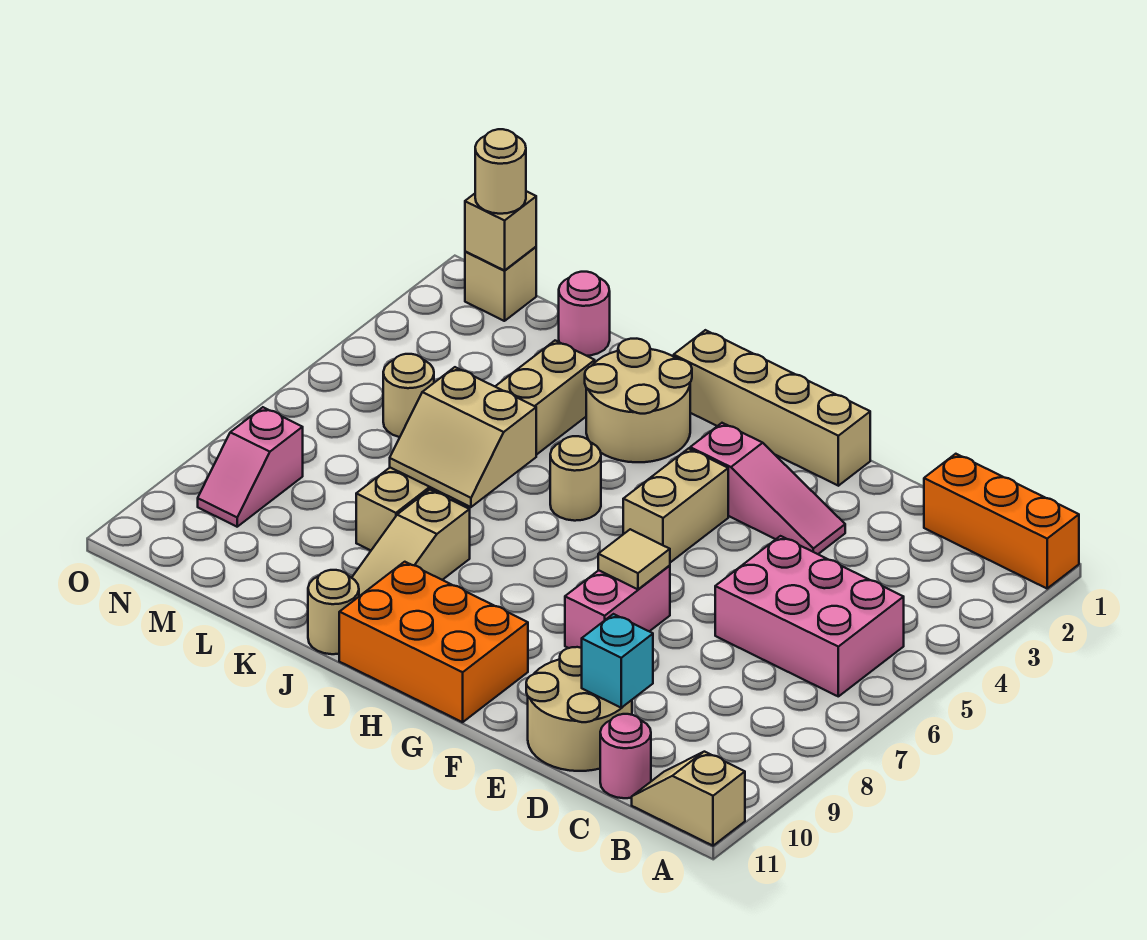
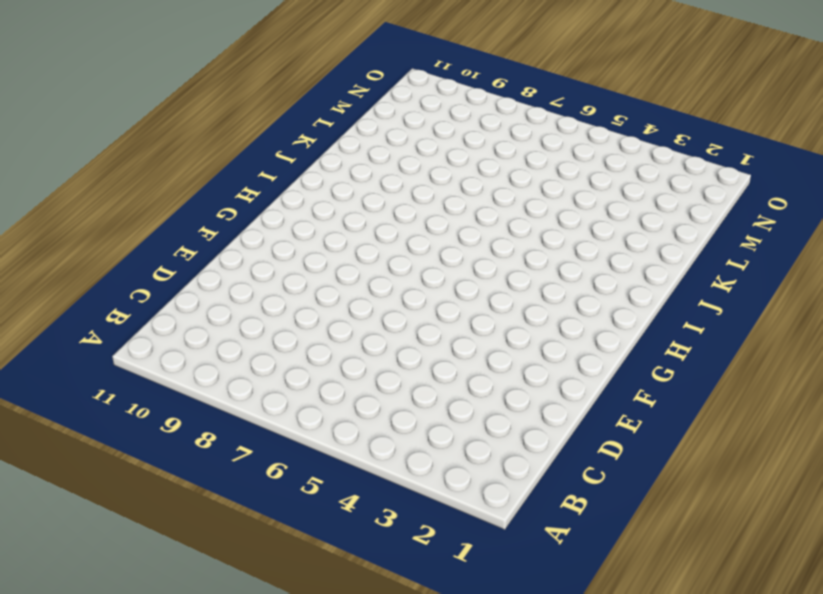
none -> orange brick A1:C1 level 1
none -> tan slope A11:B11 level 1 top A
none -> pink brick B5:D6 level 1

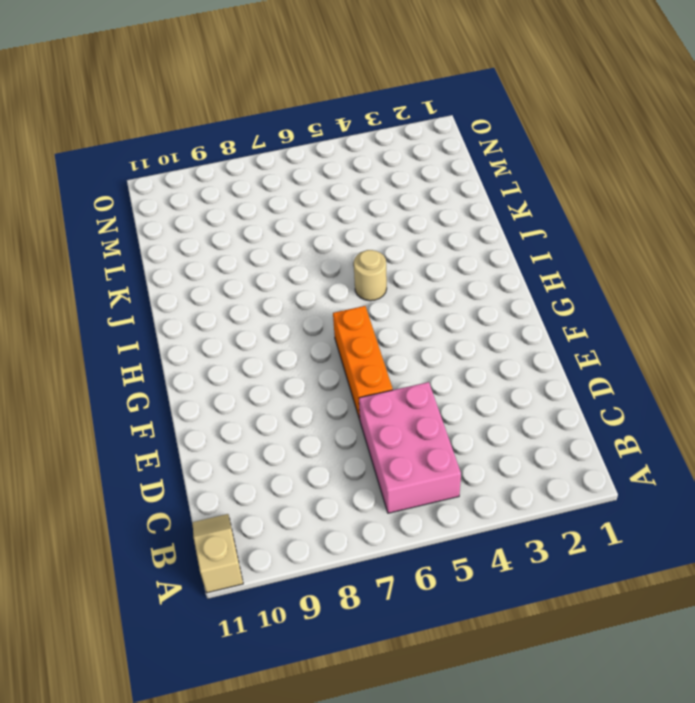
orange brick E6:G6 level 1 -> orange brick A1:C1 level 1
none -> pink round brick C11 level 1
none -> tan round brick D10:E11 level 1
none -> pink slope E3:G3 level 1 top G

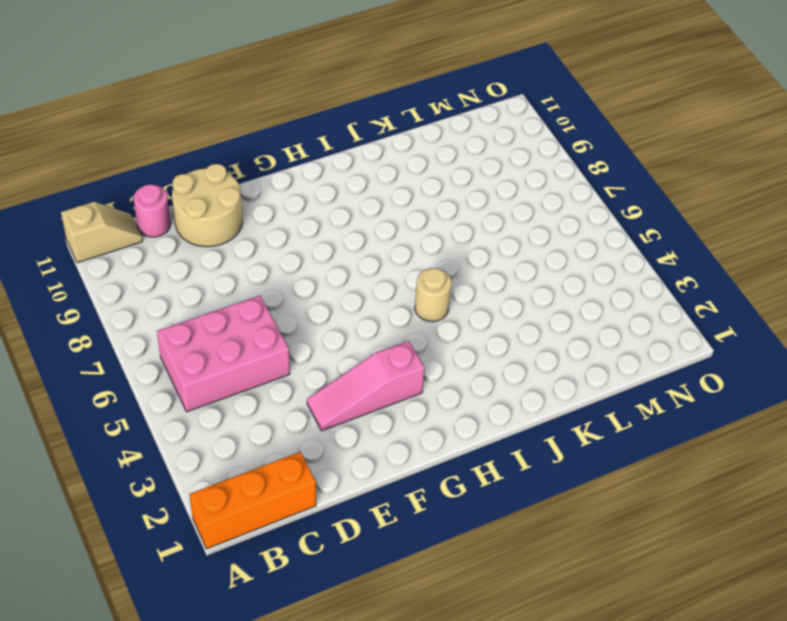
none -> tan brick F1:I1 level 1
none -> pink brick F7:F8 level 1
none -> tan brick G4:G5 level 1

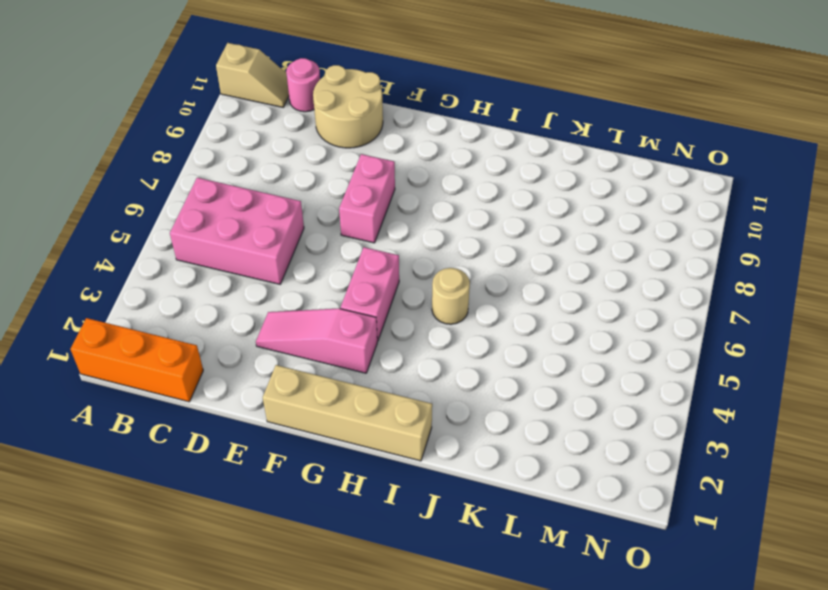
pink brick G4:G5 level 1 -> tan brick G4:G5 level 1
none -> orange brick G10:I11 level 1
none -> tan round brick I2:J3 level 1
none -> tan slope J8:J10 level 1 top 8

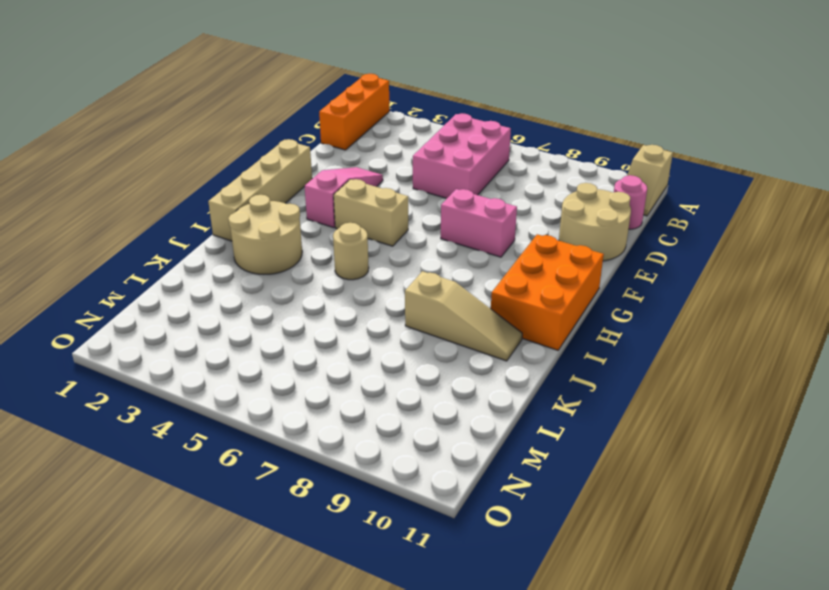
none -> tan round brick J11 level 1
none -> tan brick K3:K8 level 1
none -> pink round brick L1 level 1

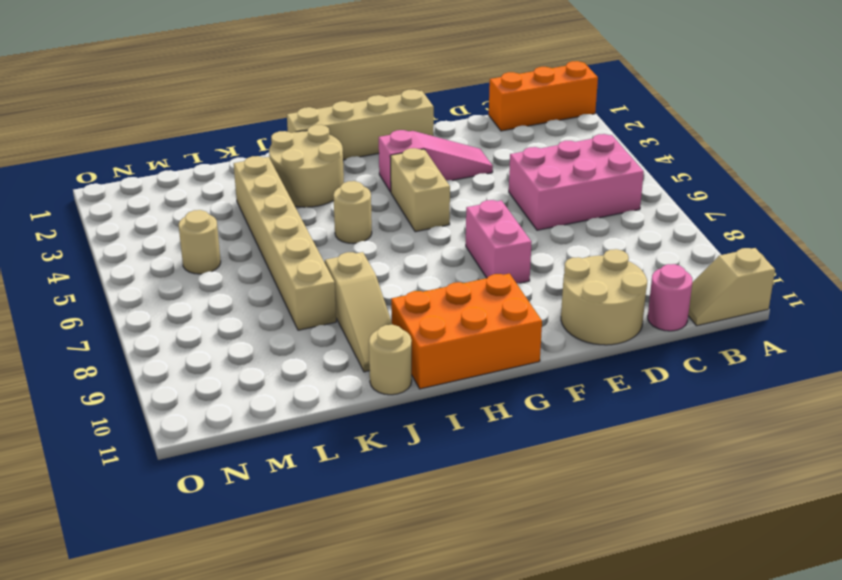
none -> pink round brick L1 level 1
none -> tan brick N1 level 1
none -> pink slope N8:N9 level 1 top 8

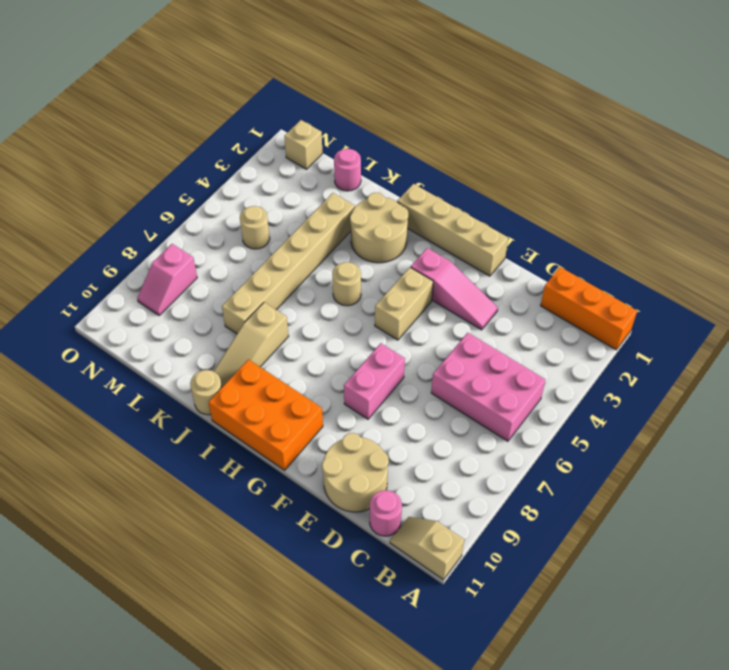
none -> cyan brick D10 level 2
none -> tan tile F7 level 2
none -> tan slope J6:K7 level 2 top 6

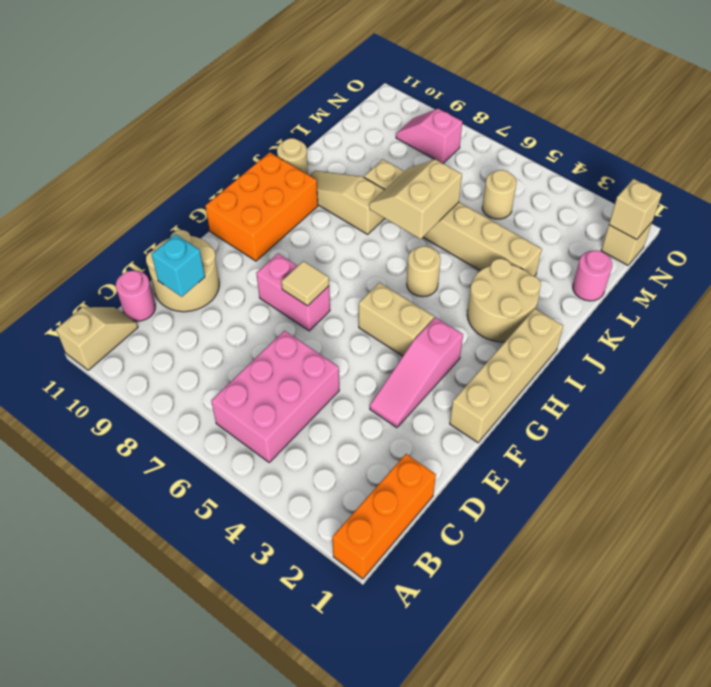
none -> tan round brick N1 level 3

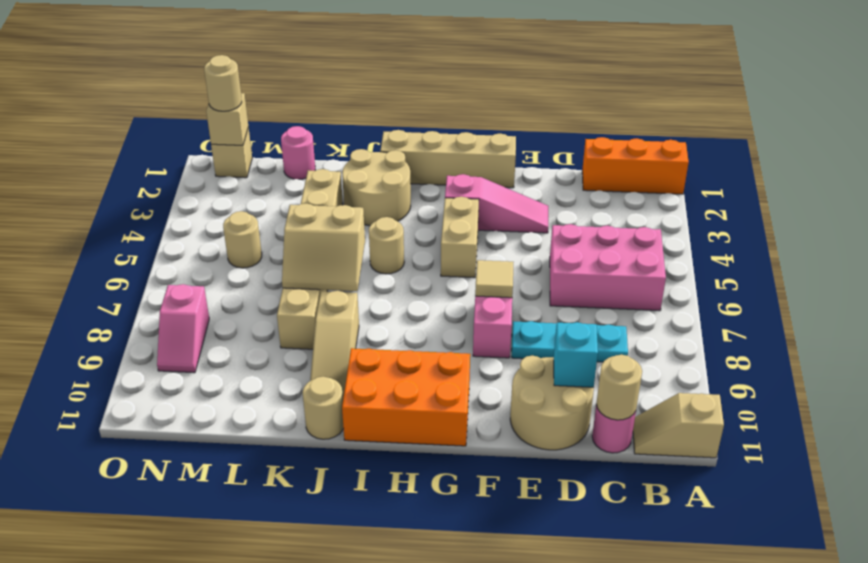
cyan plate C8:E8 level 1 -> none
tan round brick C11 level 2 -> none

